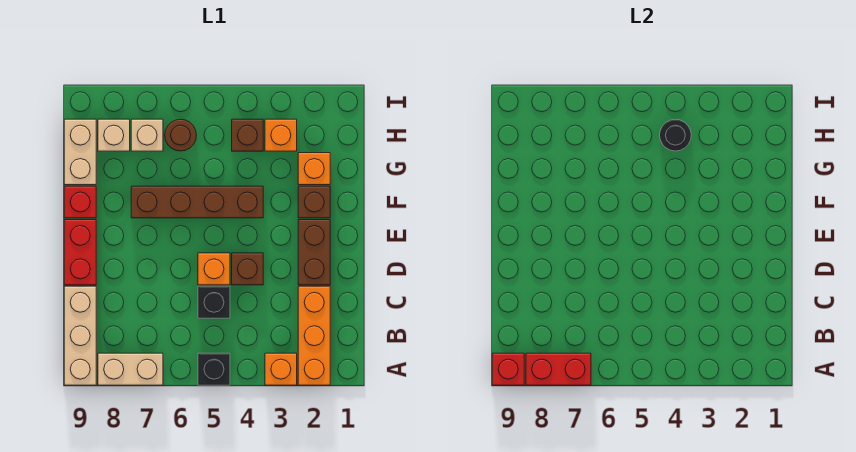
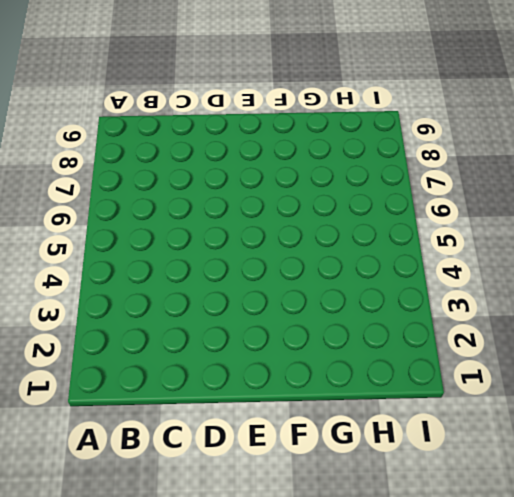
none -> orange brick A2:C2 level 1
none -> orange brick A3 level 1
none -> black brick A5 level 1

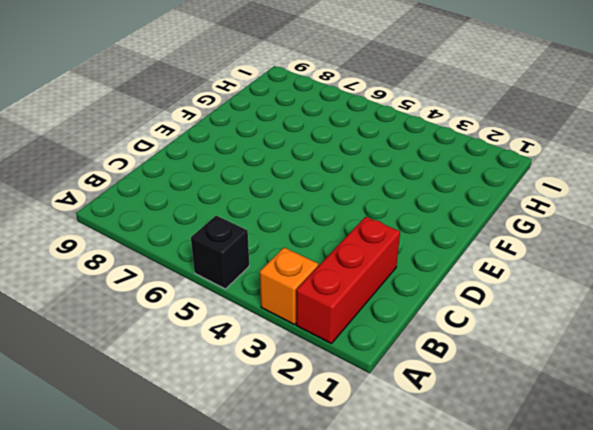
red brick A2:C2 level 1 -> orange brick A2:C2 level 1
none -> tan brick A7:A8 level 1
none -> tan brick A9:C9 level 1
none -> black brick C5 level 1

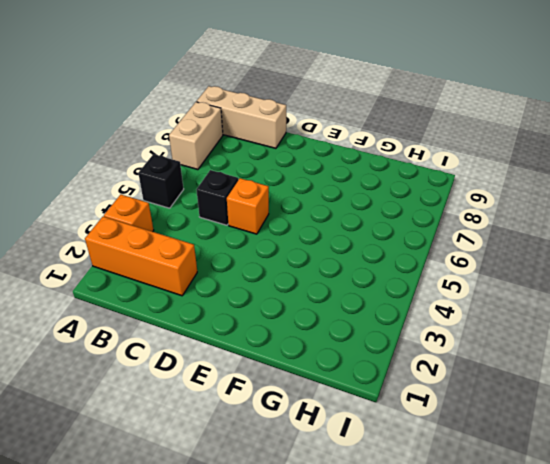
none -> brown brick D2:E2 level 1
none -> brown brick D4 level 1
none -> red brick D9:E9 level 1

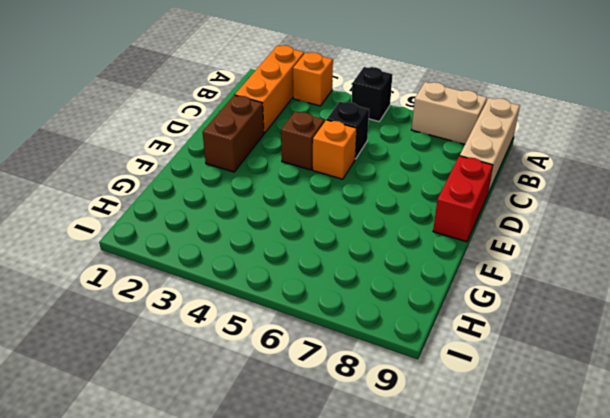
none -> brown brick F2 level 1
none -> brown brick F4:F7 level 1
none -> red brick F9 level 1

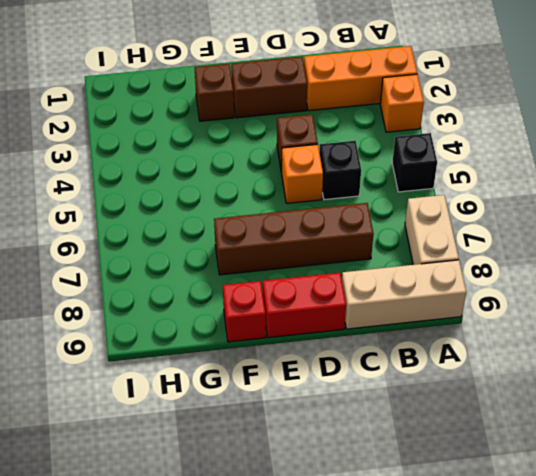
brown brick C7:F7 level 1 -> brown brick F4:F7 level 1
none -> orange brick G2 level 1
none -> tan brick G9:H9 level 1
none -> orange brick H3 level 1

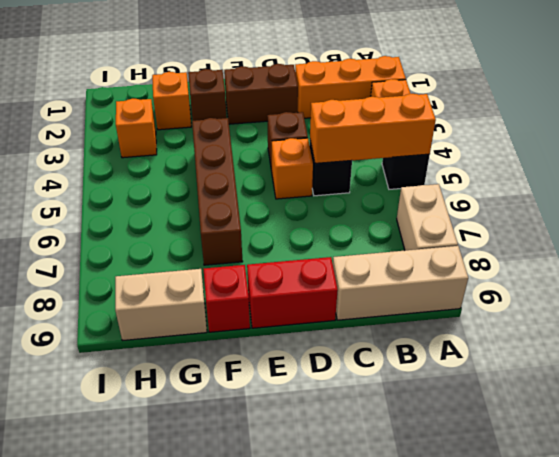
orange brick A5:C5 level 2 -> none
none -> brown brick H4 level 1
none -> brown round brick H6 level 1
none -> tan brick H7 level 1

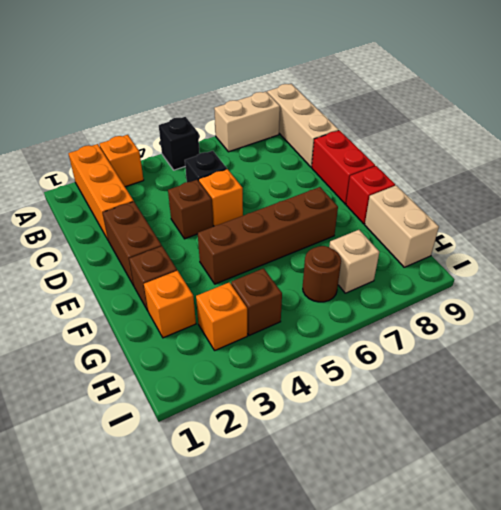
none -> tan brick H8 level 1
none -> red brick A7:A8 level 2
none -> red brick A9 level 2

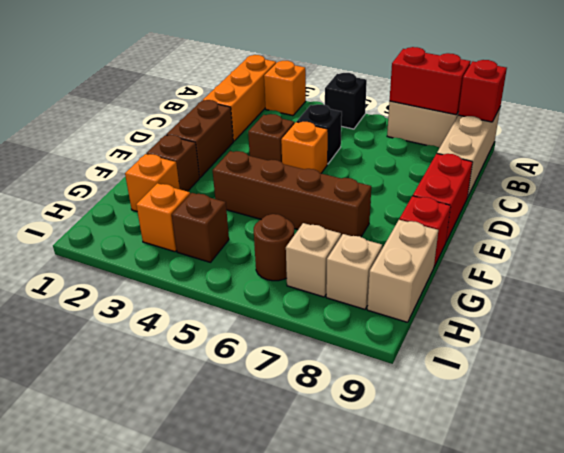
none -> black round brick H4 level 2

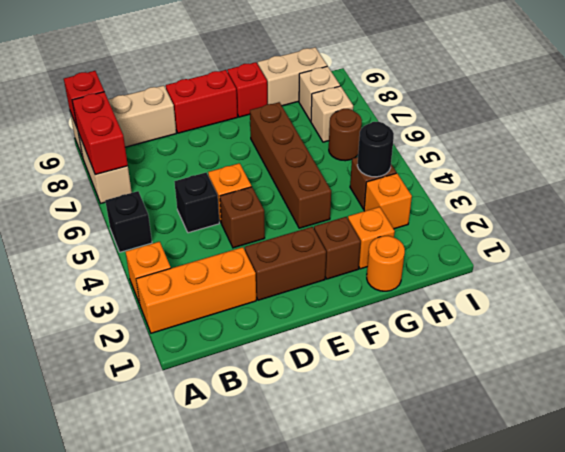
orange round brick G1 level 1 -> none

